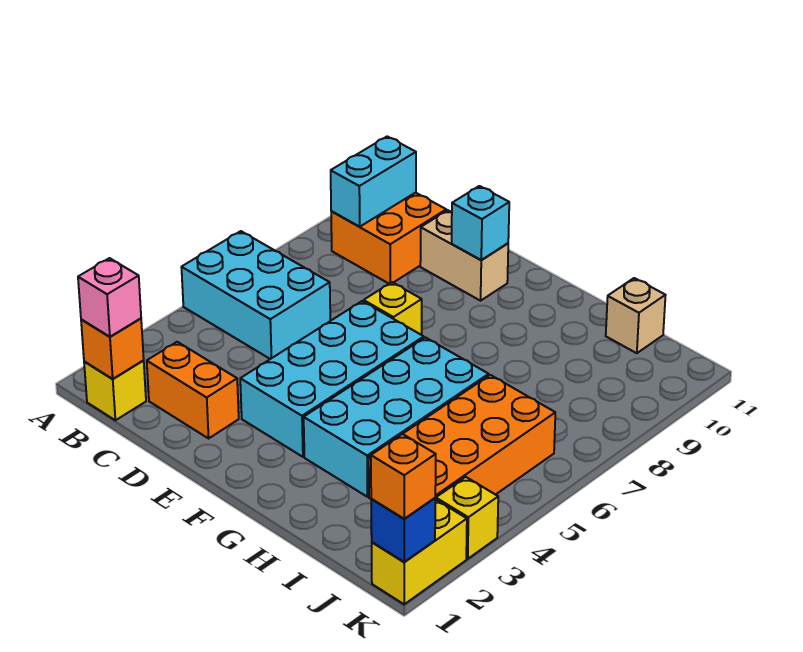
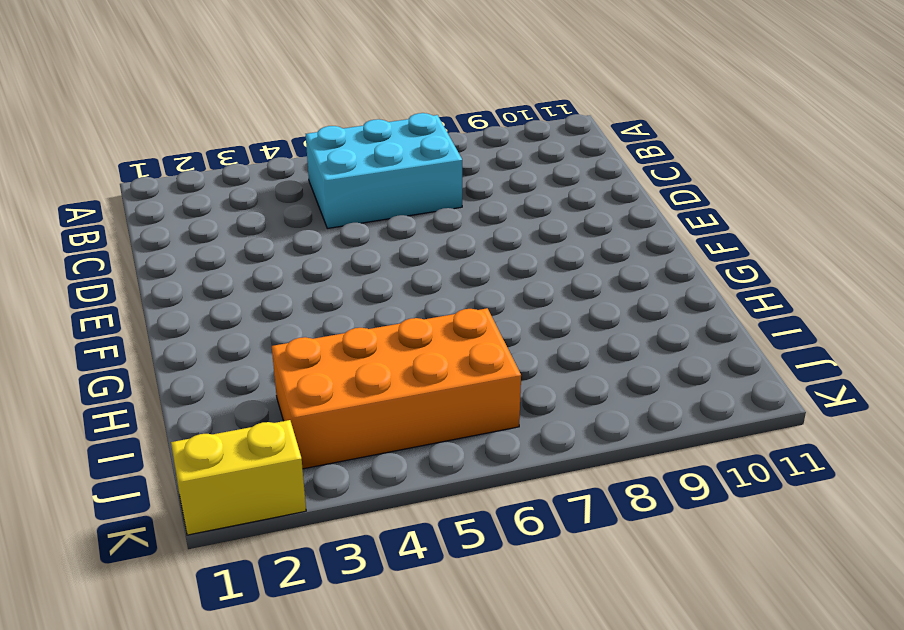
cyan brick B5:C7 level 1 -> cyan brick A5:C6 level 1
none -> yellow brick B1 level 1
none -> orange brick B9:C10 level 1
none -> orange brick C2:D2 level 1

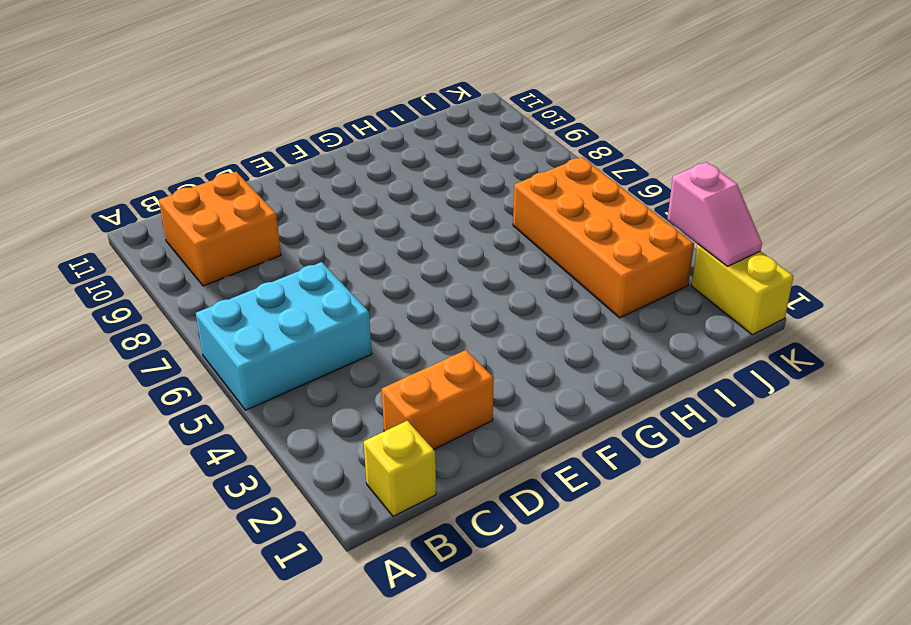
pink slope K2:K3 level 2 top 3 -> none
none -> tan brick D10:E10 level 1
none -> cyan brick E3:F6 level 1
none -> yellow brick E7 level 1

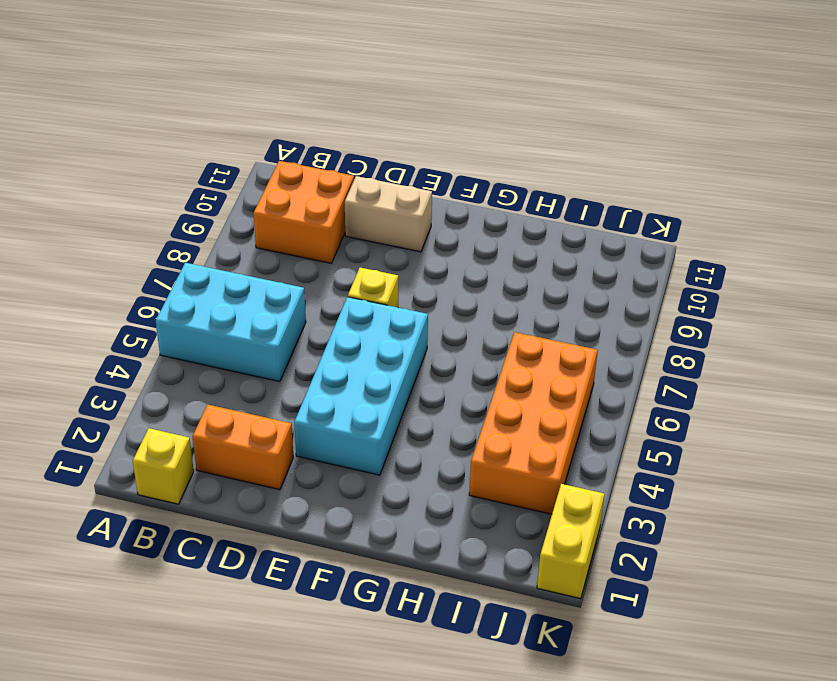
none -> cyan brick G3:H6 level 1
none -> tan brick I11 level 1
none -> yellow brick K3 level 1

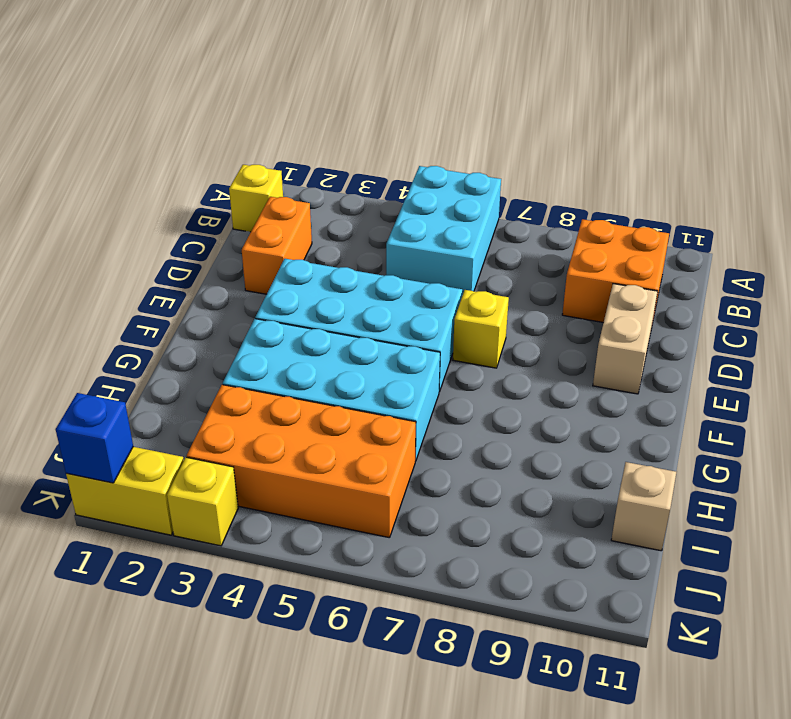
none -> orange brick B1 level 2
none -> cyan brick B9:B10 level 2
none -> cyan brick E10 level 2

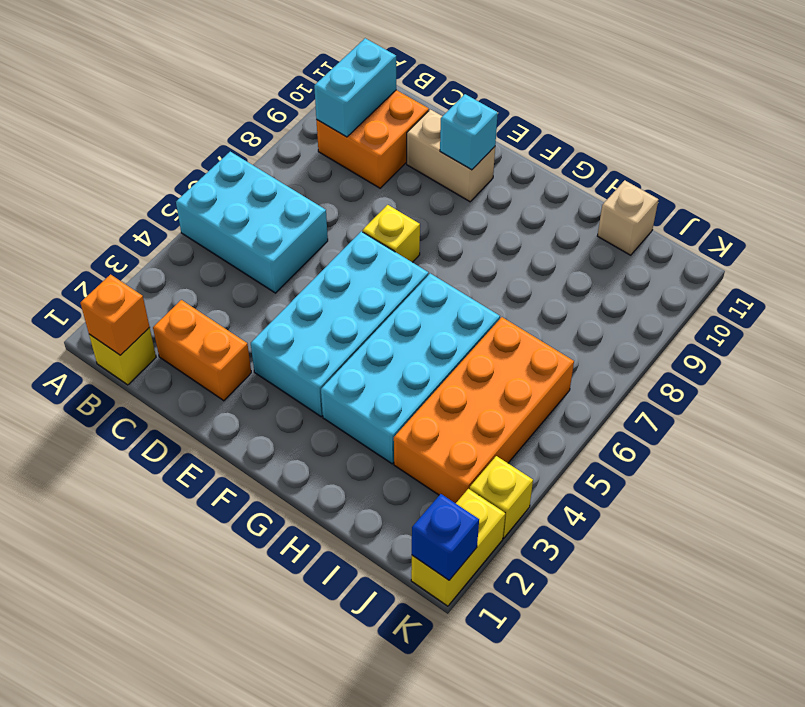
none -> pink brick B1 level 3
none -> orange brick K1 level 3

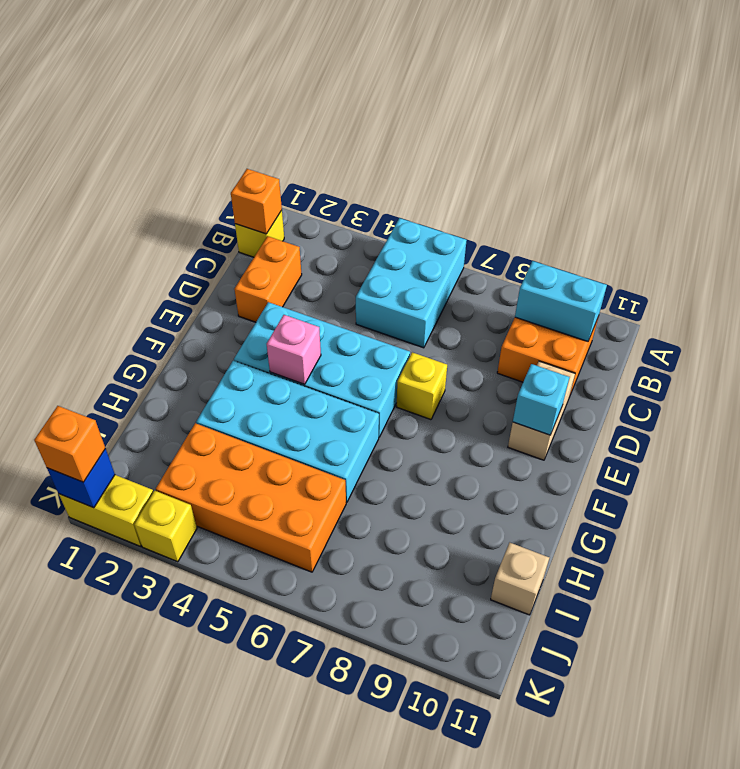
pink brick F4 level 2 -> pink brick B1 level 3

